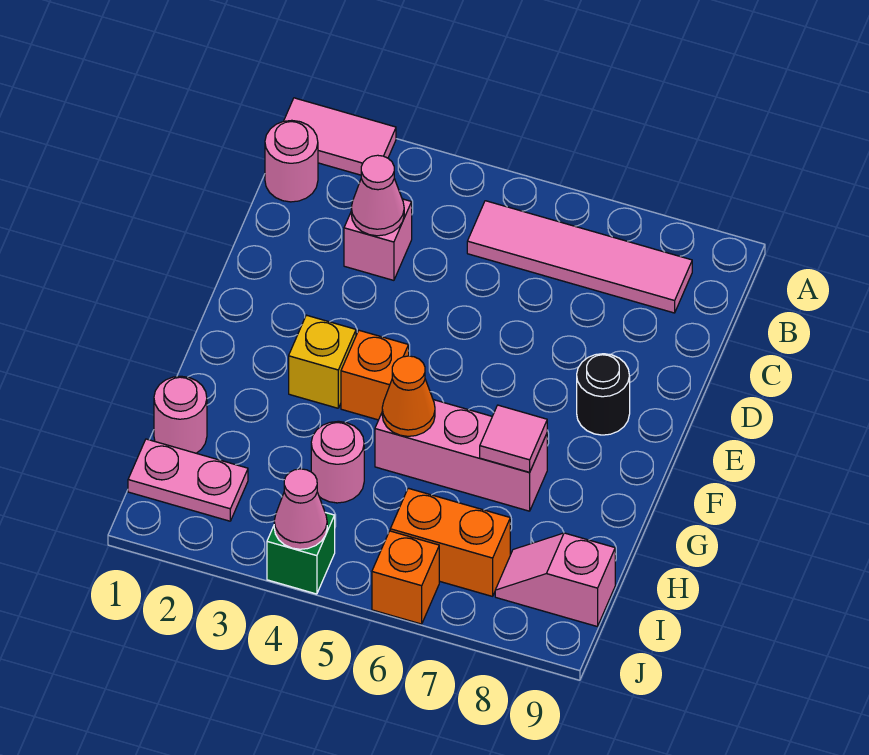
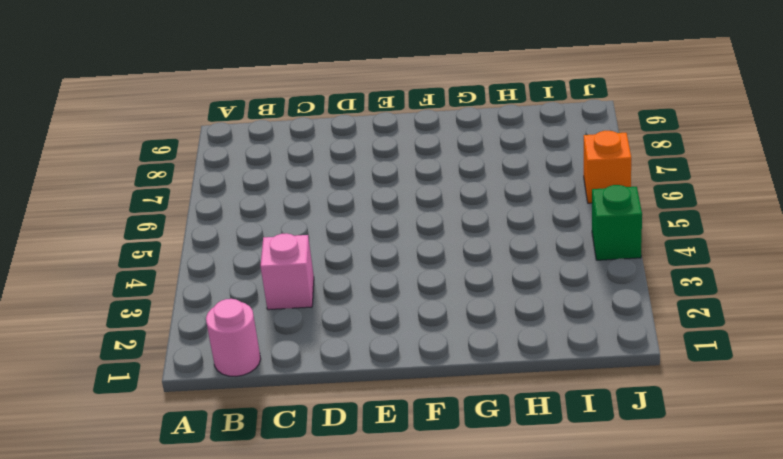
none -> pink tile A1:A2 level 1
none -> pink tile B5:B8 level 1
none -> black round brick E8 level 1

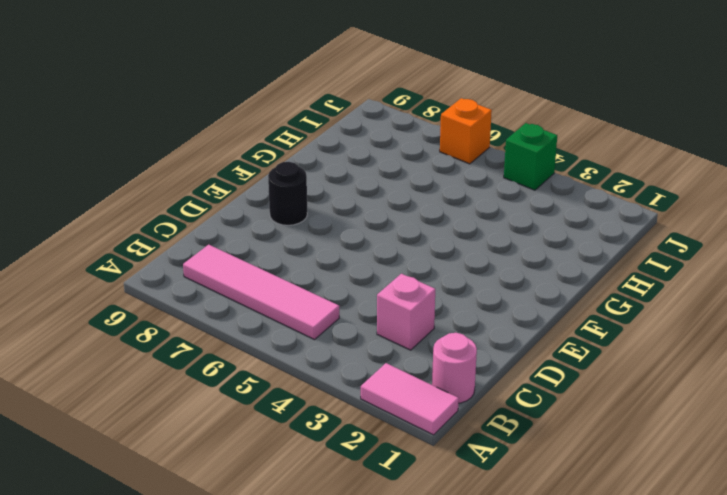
none -> yellow brick F3 level 1
none -> orange brick F4 level 1
none -> pink brick G5:G7 level 1

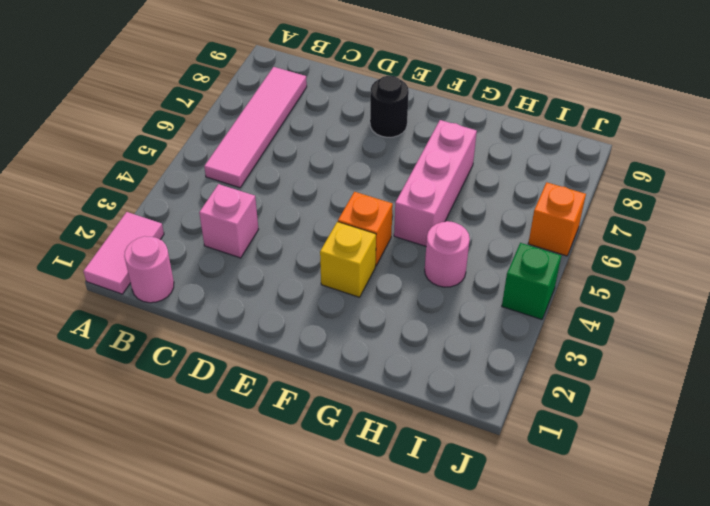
none -> pink round brick H1 level 1
none -> pink plate I1:I2 level 1
none -> orange brick I6:I7 level 1

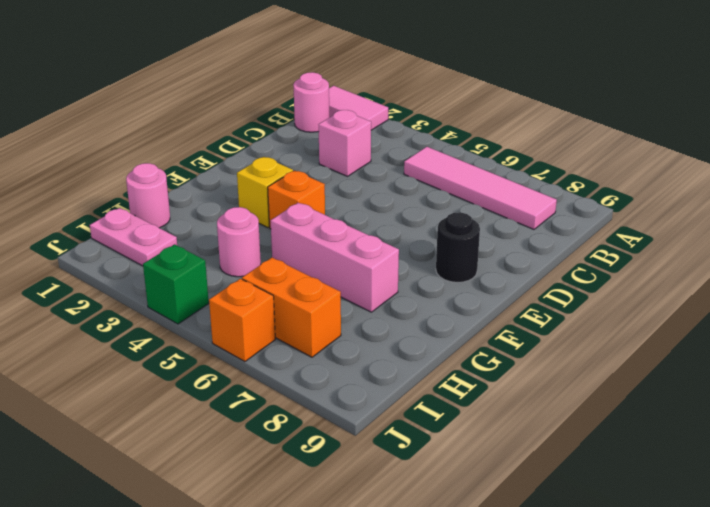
none -> pink slope I8:I9 level 1 top 9
none -> pink cone C3 level 2
none -> orange cone G5 level 2

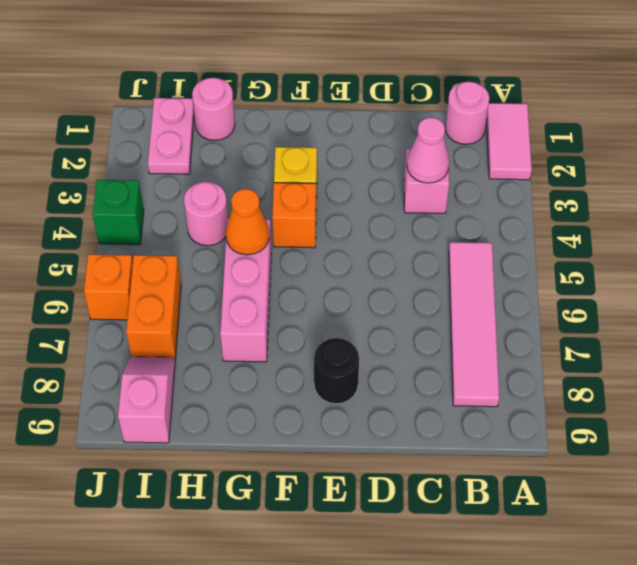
none -> pink tile G7 level 2
none -> pink cone J4 level 2

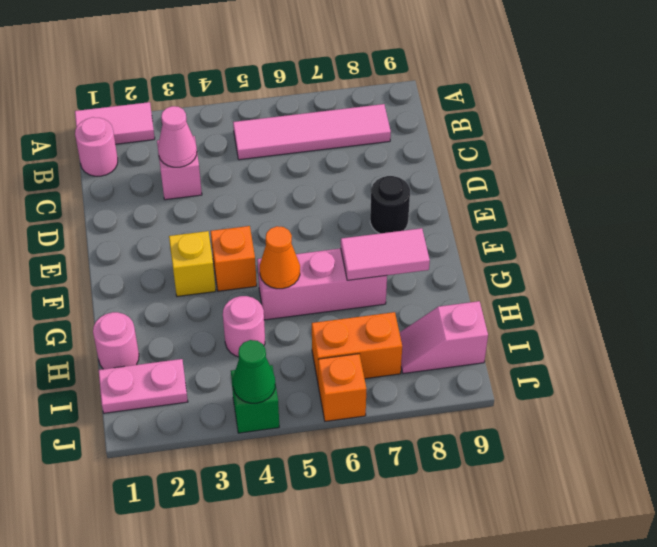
pink tile G7:G8 level 2 -> pink tile G7 level 2
green cone J4 level 2 -> pink cone J4 level 2

